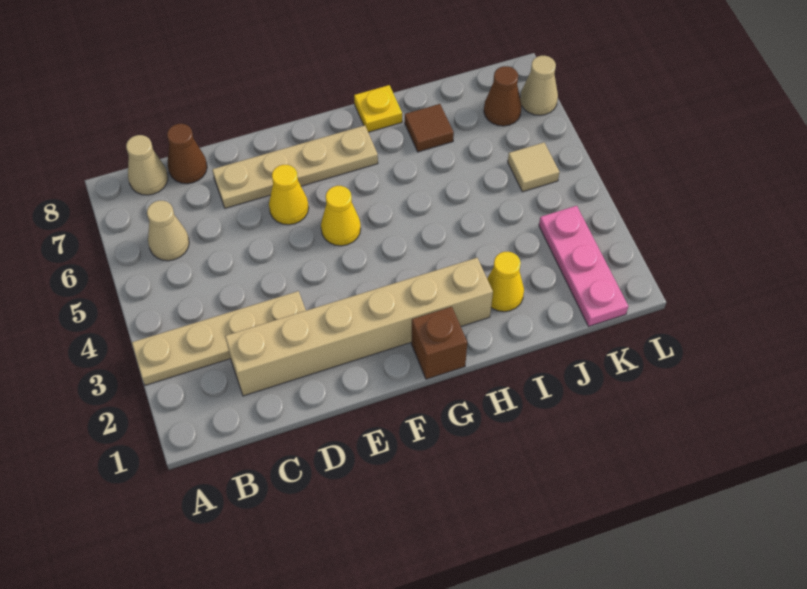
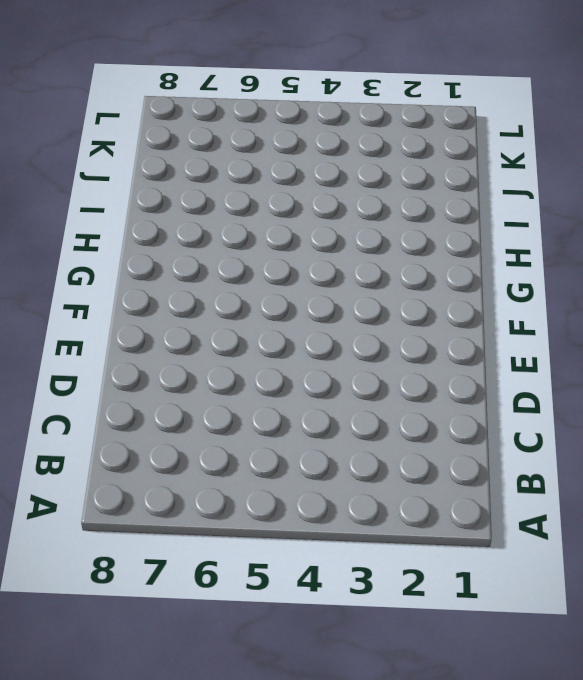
none -> tan plate A3:D3 level 1
none -> tan cone B6 level 1
none -> tan cone B8 level 1

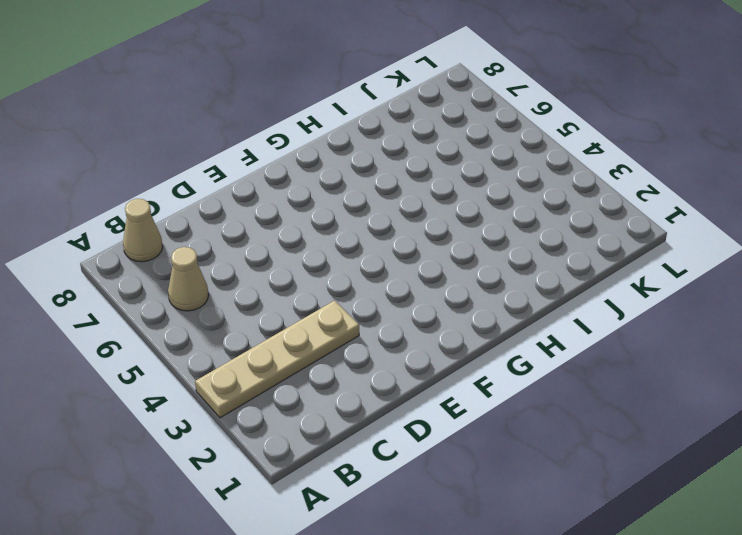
none -> tan brick C2:H2 level 1
none -> brown cone C8 level 1
none -> tan plate D7:G7 level 1

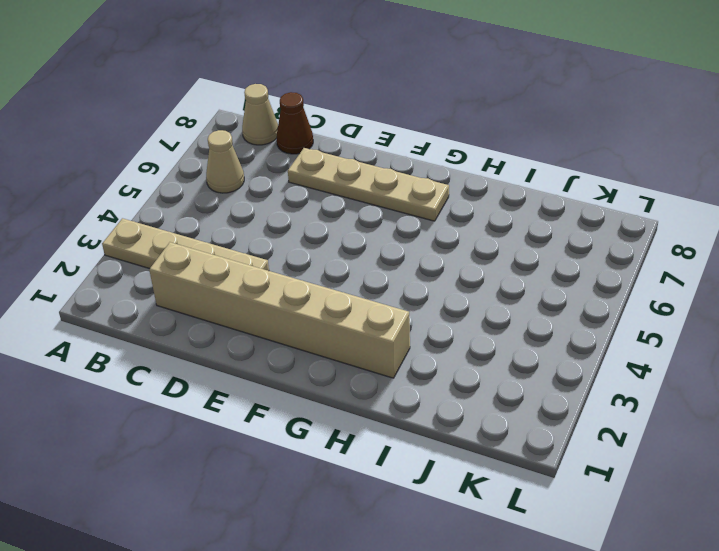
none -> yellow cone E6 level 1
none -> yellow cone F5 level 1
none -> brown brick G1 level 1

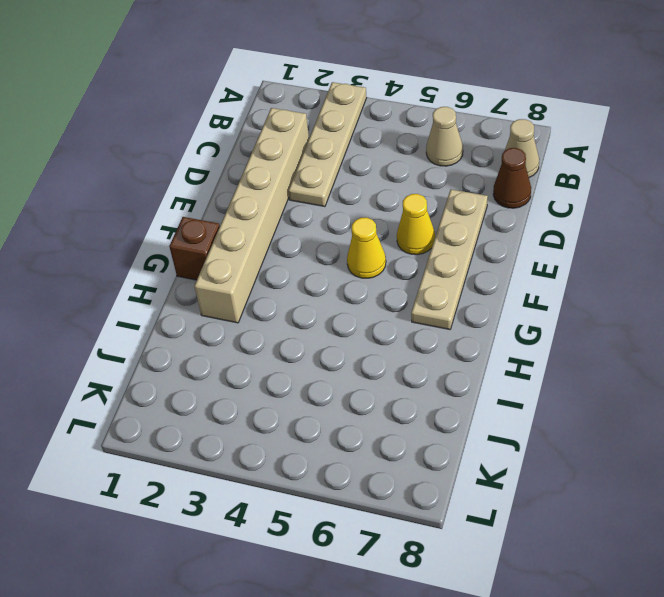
none -> yellow plate H8 level 1
none -> yellow cone I2 level 1
none -> brown tile I7 level 1

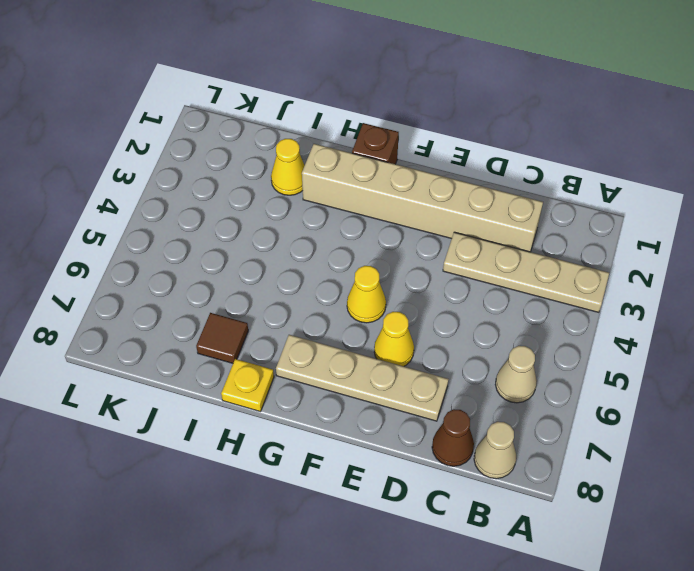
none -> pink plate K1:K3 level 1
none -> tan tile K5 level 1
none -> brown cone K7 level 1

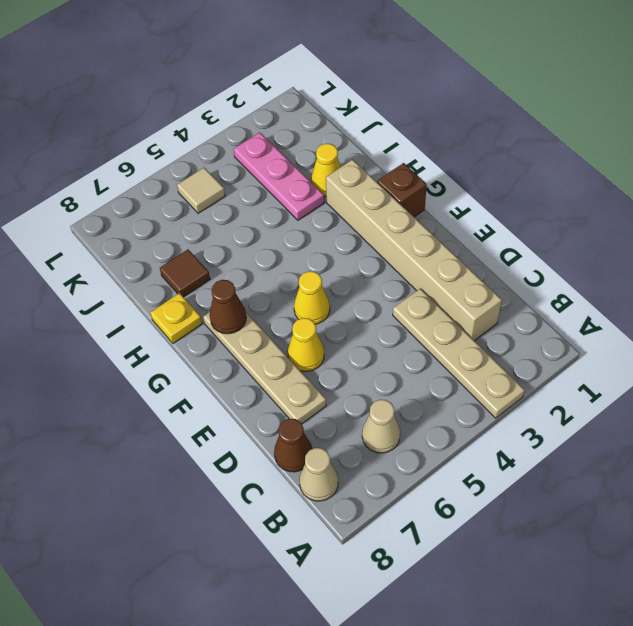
brown cone G7 level 2 -> brown cone K7 level 1
pink plate I3:K3 level 1 -> pink plate K1:K3 level 1
none -> tan cone L7 level 1

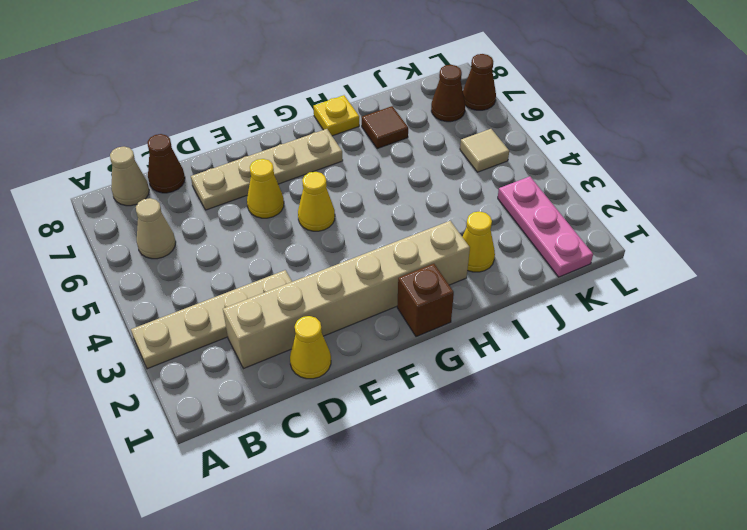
yellow cone D1 level 1 -> none
brown cone L7 level 1 -> tan cone L7 level 1

